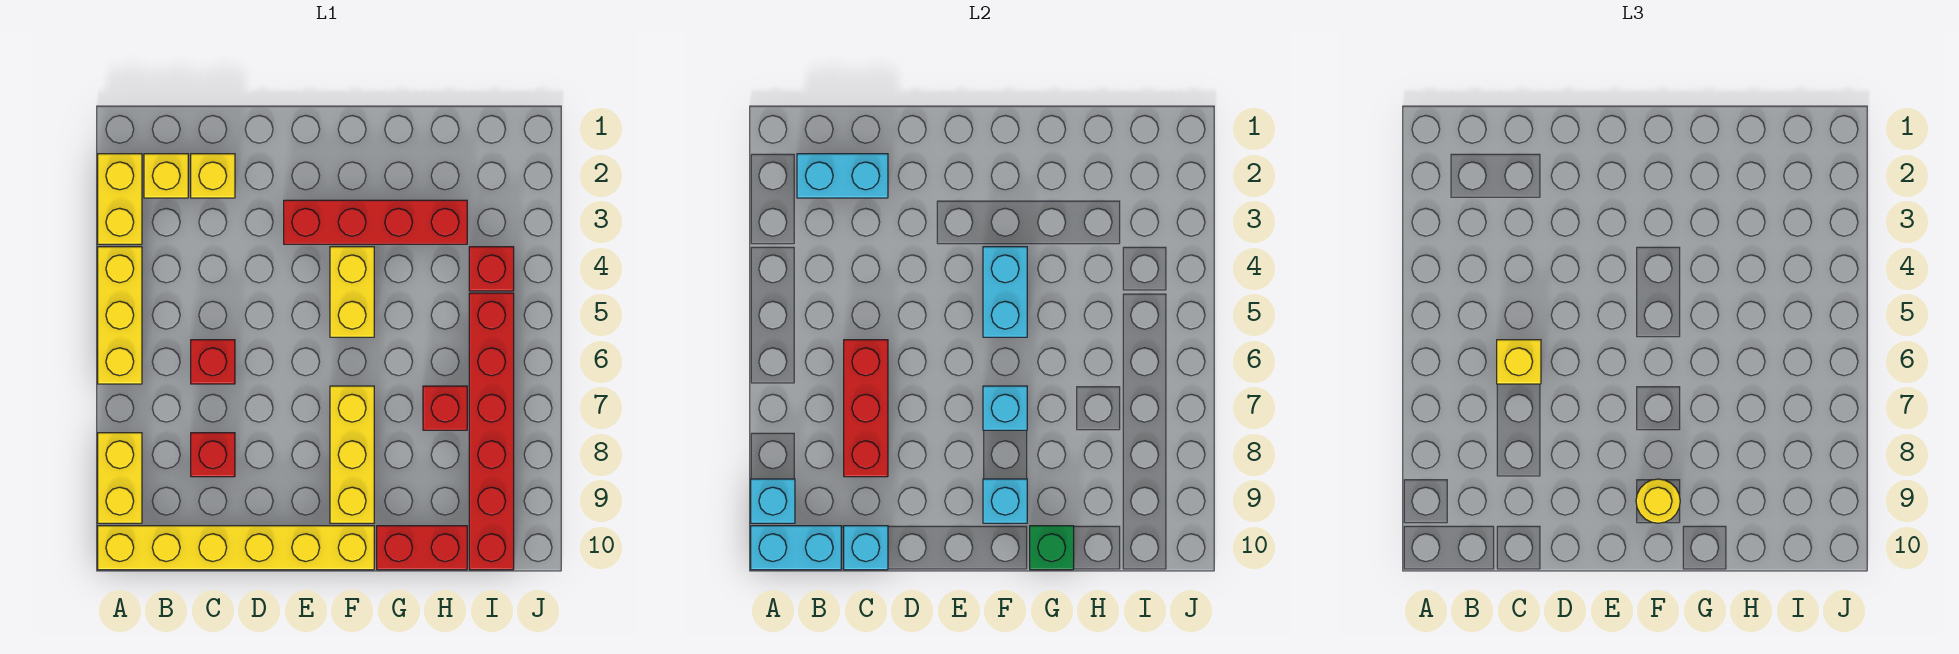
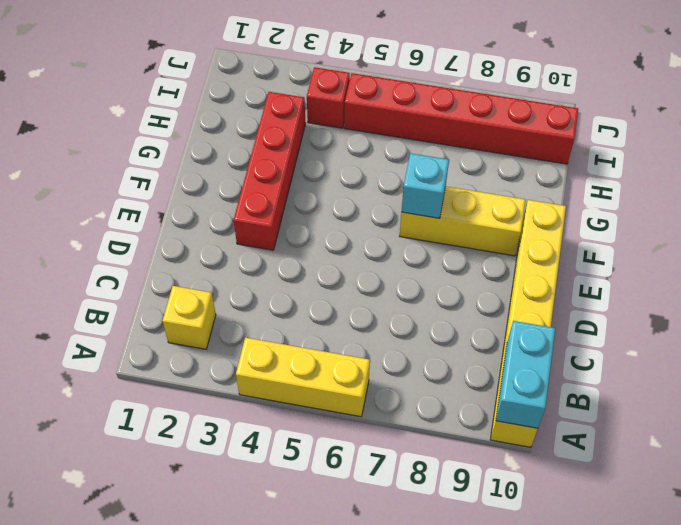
none -> yellow brick A2:A3 level 1
none -> yellow brick A8:A9 level 1
none -> yellow brick C2 level 1

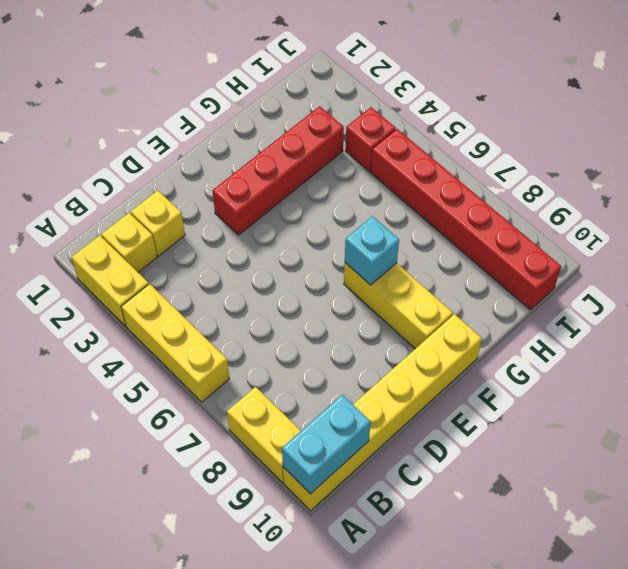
none -> red brick C6 level 1
none -> red brick C8 level 1
none -> yellow brick F4:F5 level 1

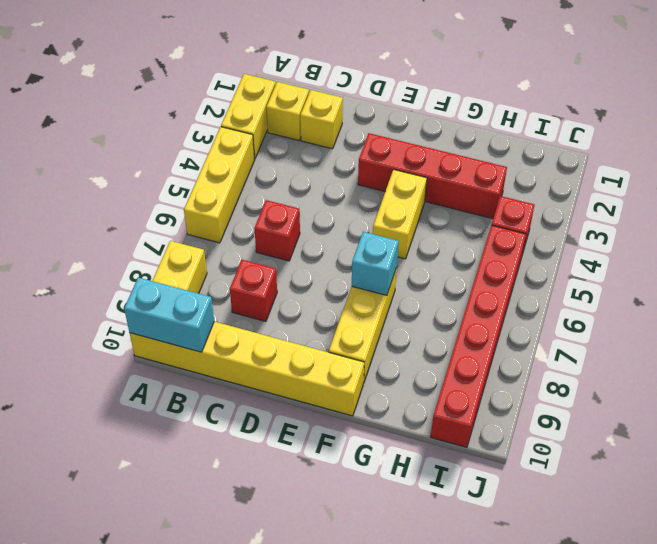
none -> red brick G10:H10 level 1
none -> red brick H7 level 1
none -> cyan brick A9 level 2

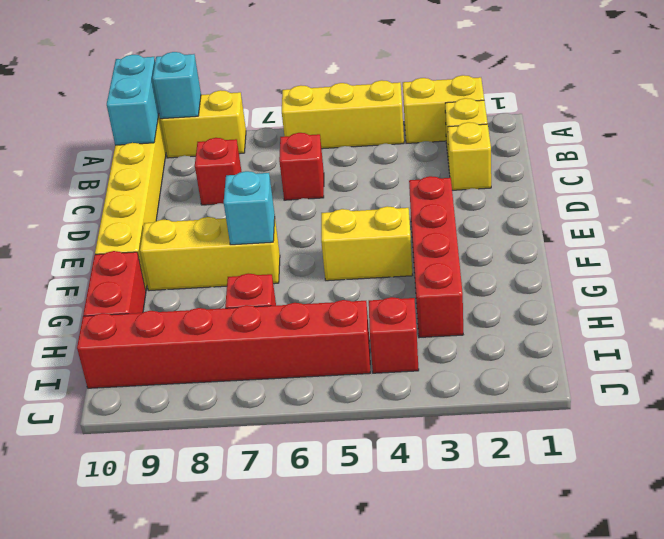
none -> cyan brick B2:C2 level 2
none -> red brick C6:C8 level 2
none -> cyan brick C10 level 2

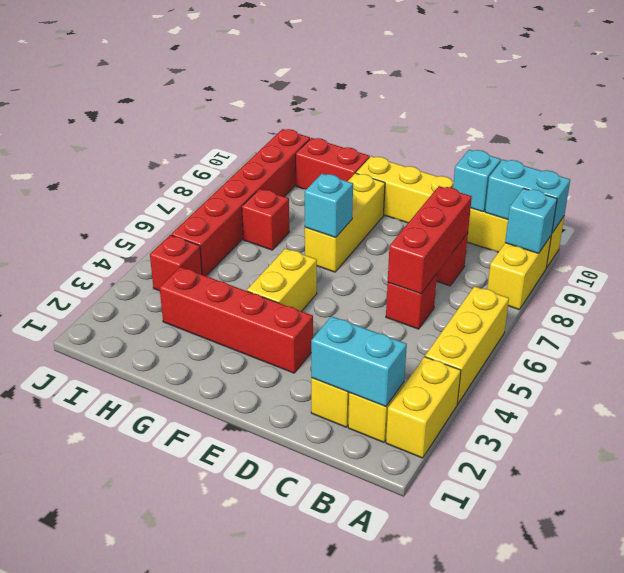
none -> cyan brick F4:F5 level 2
none -> cyan brick F9 level 2
none -> green brick G10 level 2

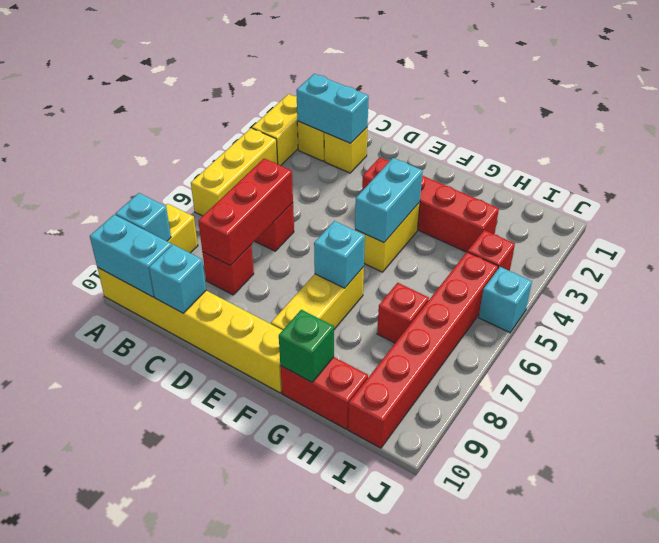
cyan brick J5 level 1 -> cyan brick F9 level 2
none -> yellow brick C6 level 3
none -> yellow round brick F9 level 3

